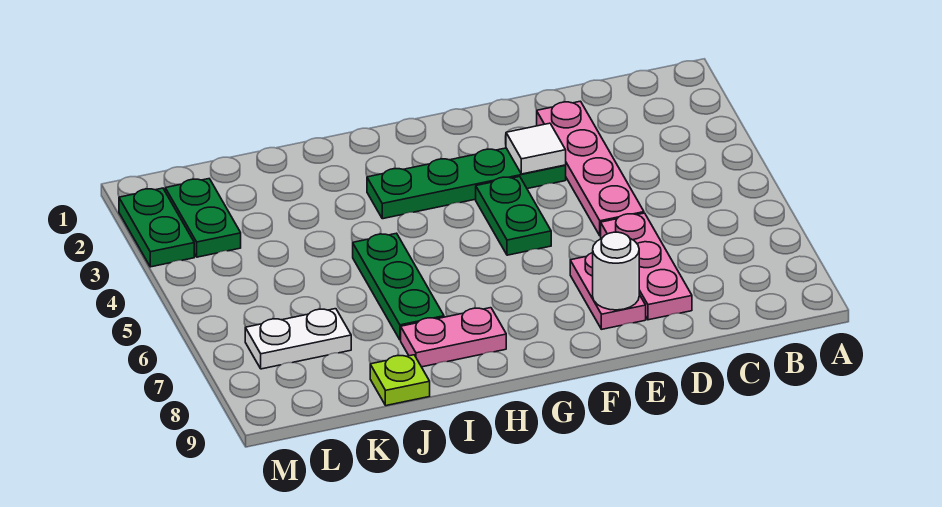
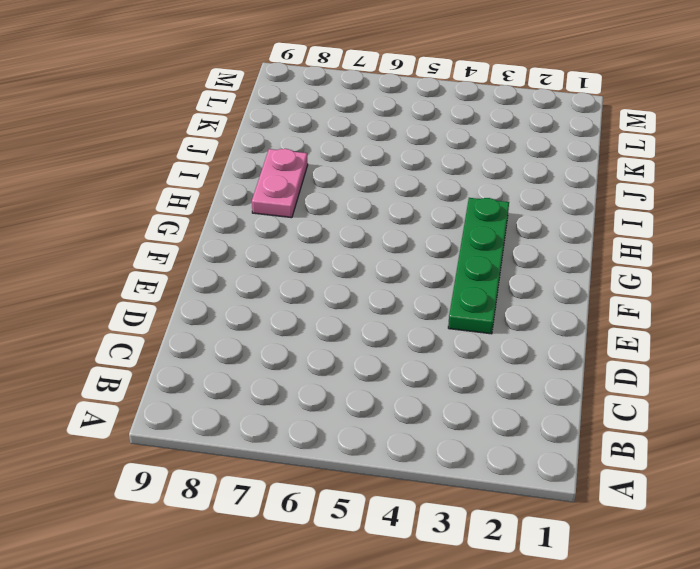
none -> pink plate D2:D5 level 1
none -> pink plate D6:D8 level 1
none -> pink plate E7:E8 level 1

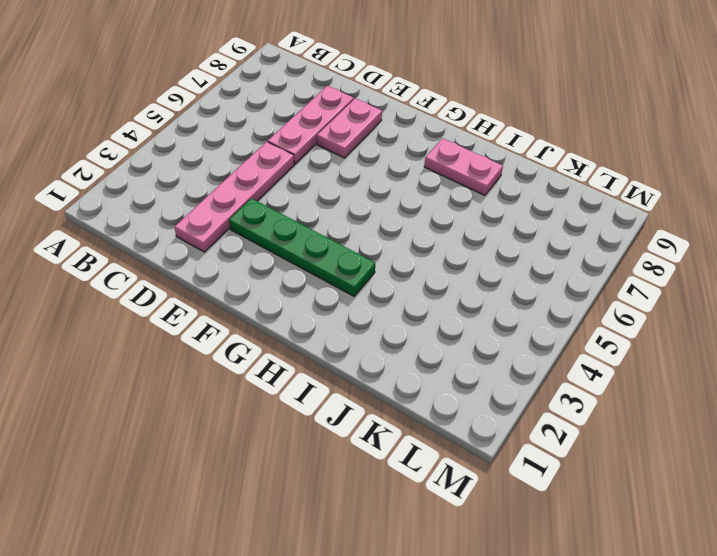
none -> green plate F4:F5 level 1
none -> green plate I5:I7 level 1
none -> lime plate J9 level 1

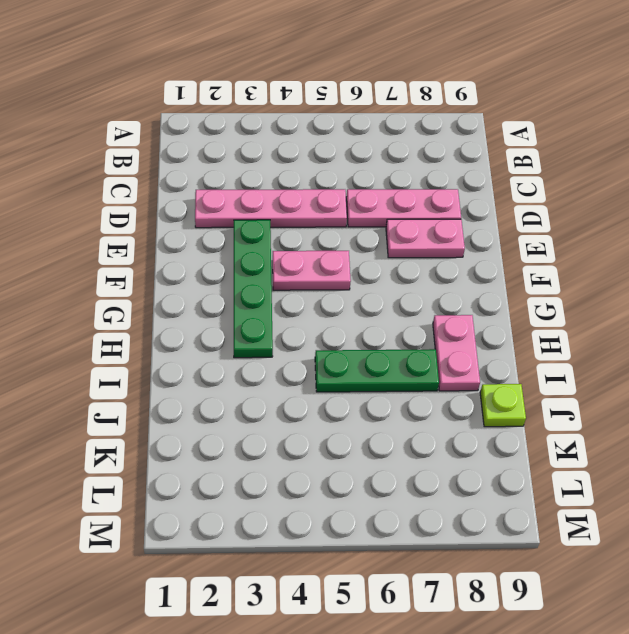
pink plate F4:F5 level 1 -> green plate F4:F5 level 1
none -> white plate K7:L7 level 1
none -> green plate L2:L3 level 1
none -> green plate M2:M3 level 1

